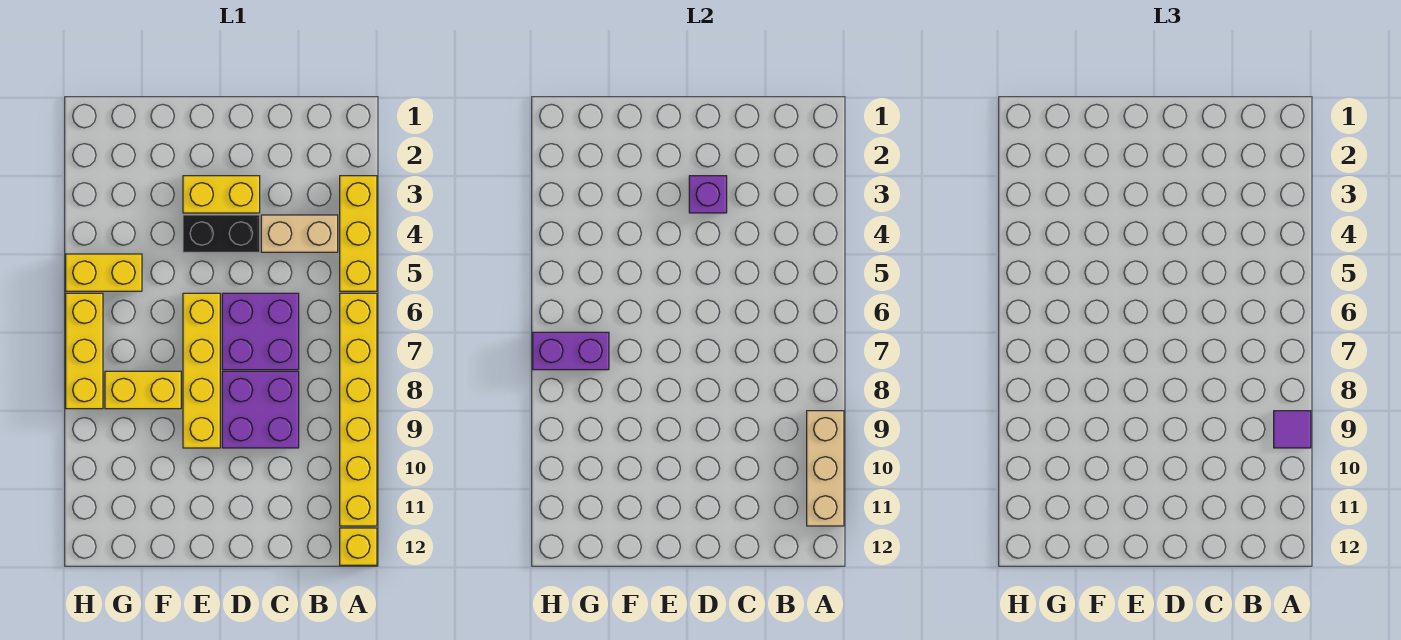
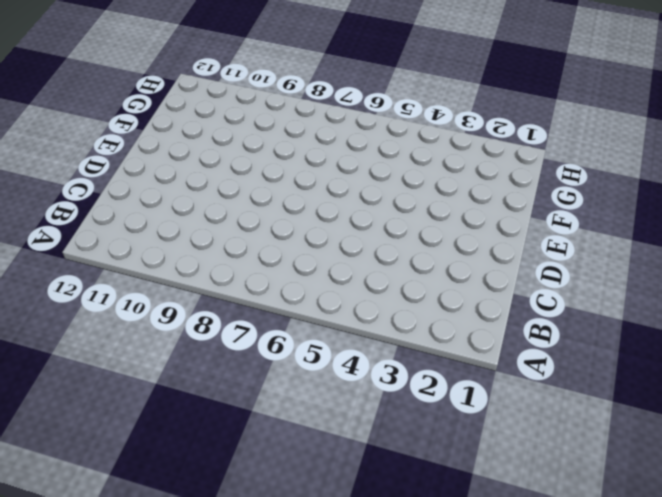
none -> yellow brick A3:A5 level 1
none -> yellow brick A6:A11 level 1
none -> yellow brick A12 level 1

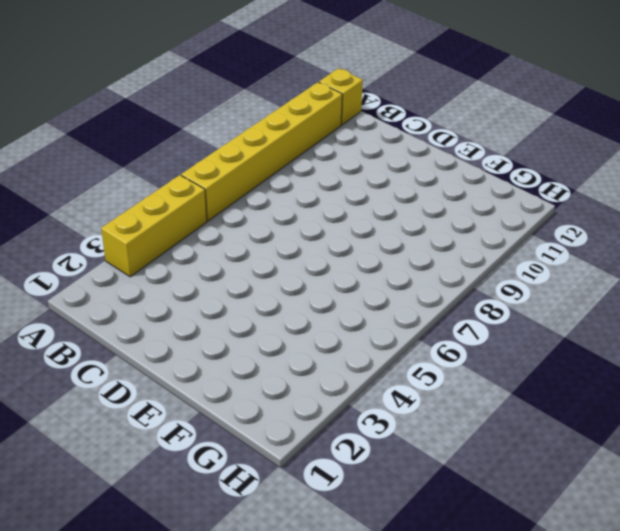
none -> tan brick B4:C4 level 1
none -> purple brick C6:D7 level 1
none -> purple brick C8:D9 level 1

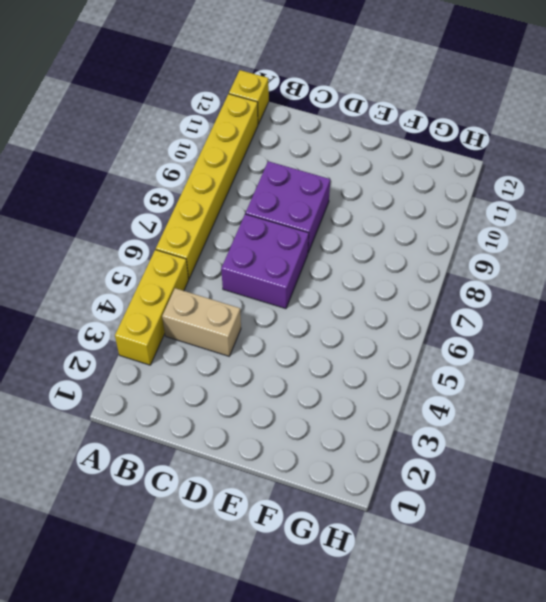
none -> yellow brick D3:E3 level 1
none -> black brick D4:E4 level 1
none -> yellow brick E6:E9 level 1

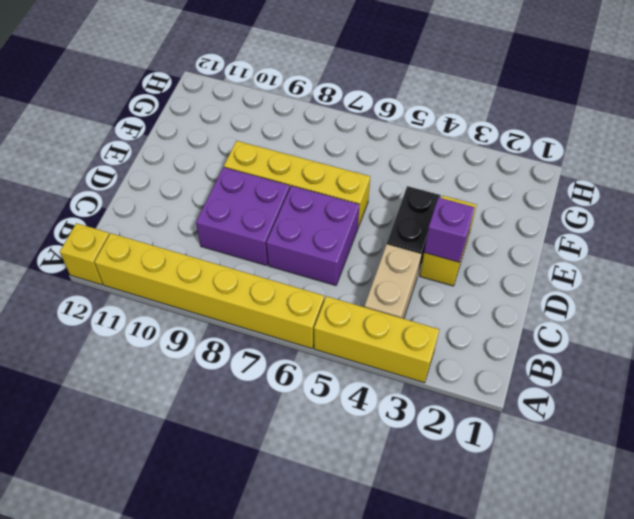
none -> yellow brick F8:G8 level 1
none -> yellow brick G5:H5 level 1
none -> yellow brick H6:H8 level 1

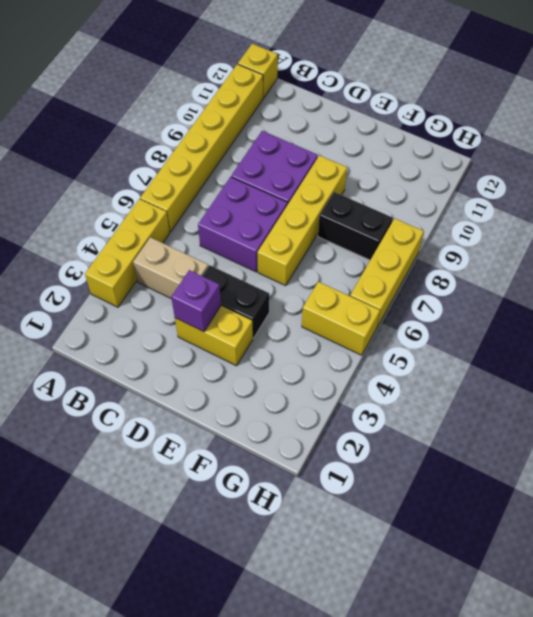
black brick F8:G8 level 1 -> yellow brick F8:G8 level 1
none -> tan brick A9:A11 level 2
none -> purple brick G7:H7 level 2
none -> purple tile A9 level 3

